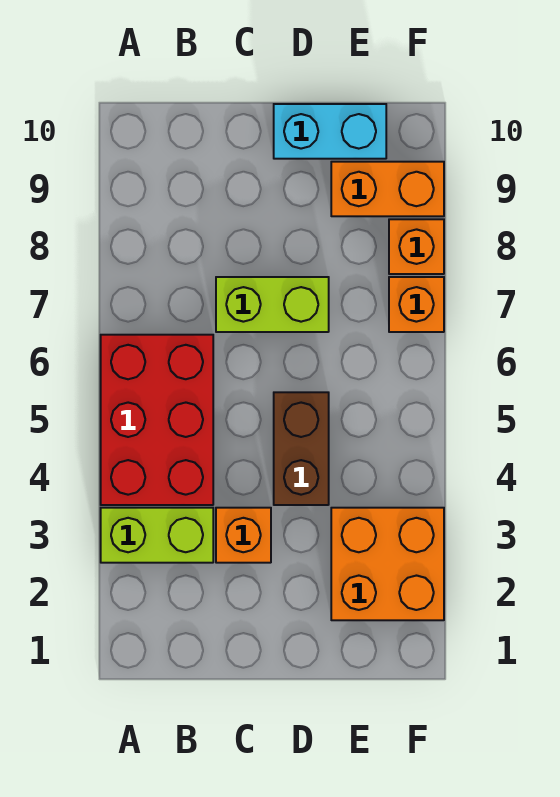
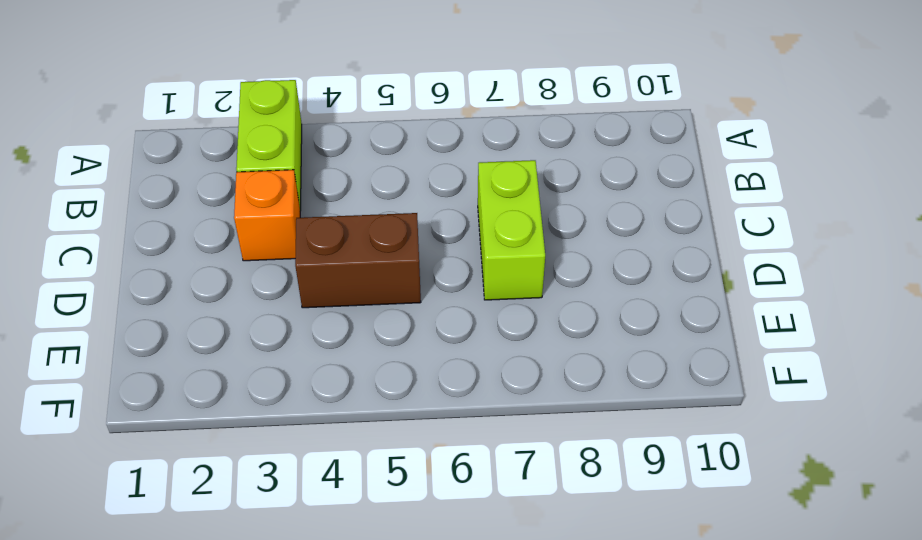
none -> red brick A4:B6 level 1
none -> cyan brick D10:E10 level 1

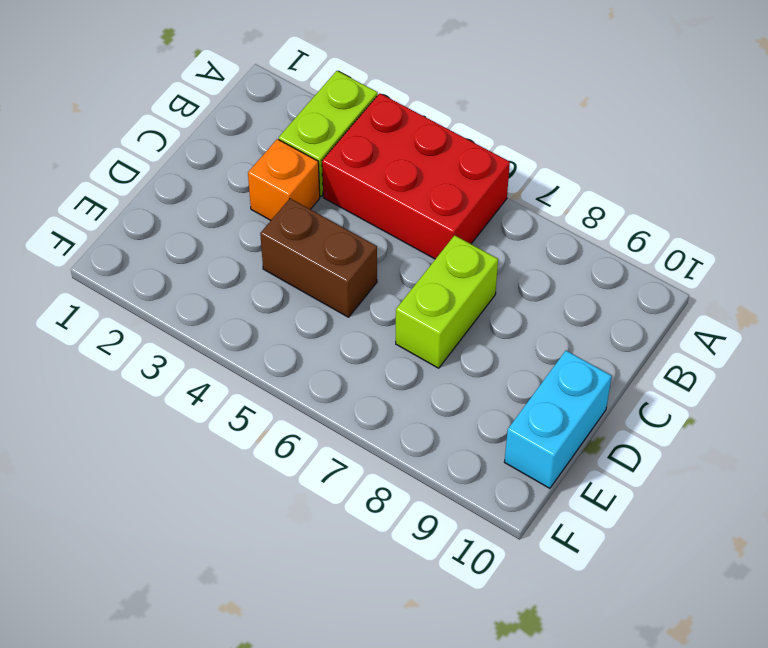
none -> orange brick E2:F3 level 1
none -> orange brick E9:F9 level 1

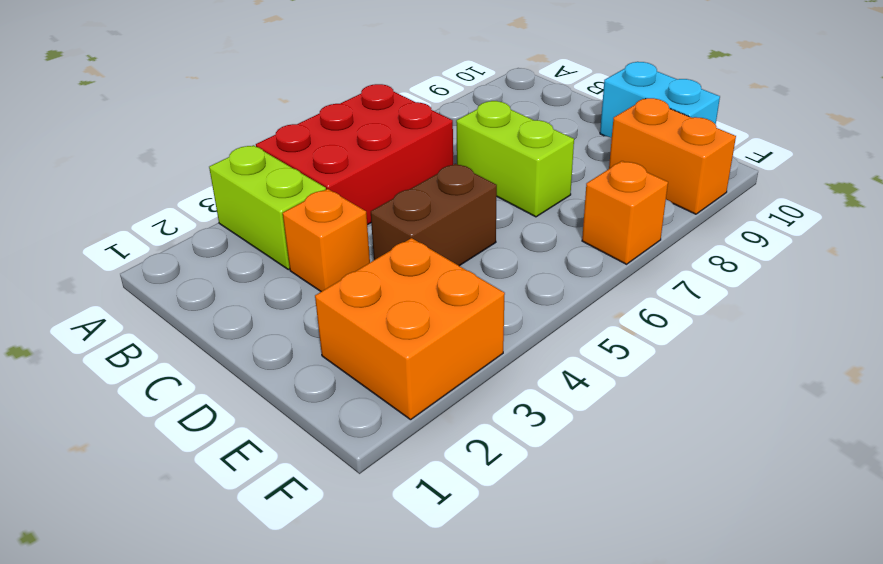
none -> orange brick F8 level 1

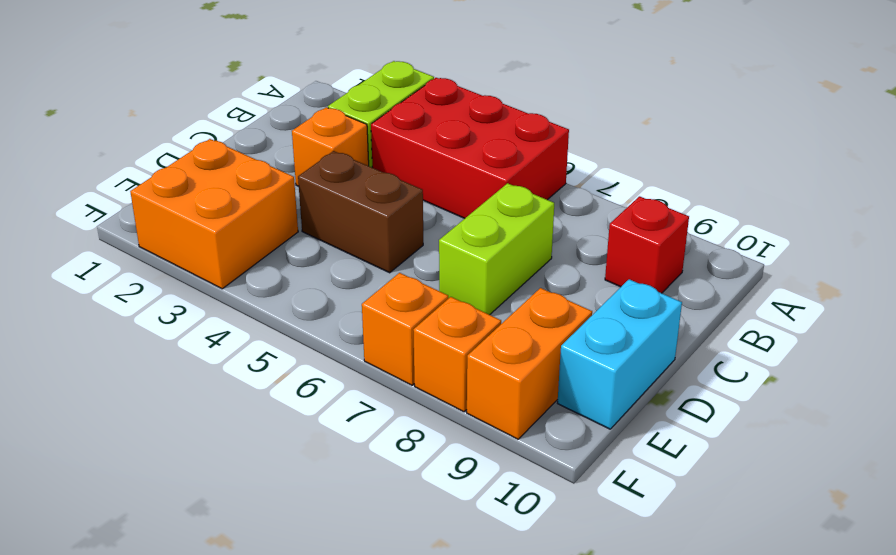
red brick B9 level 1 -> none

